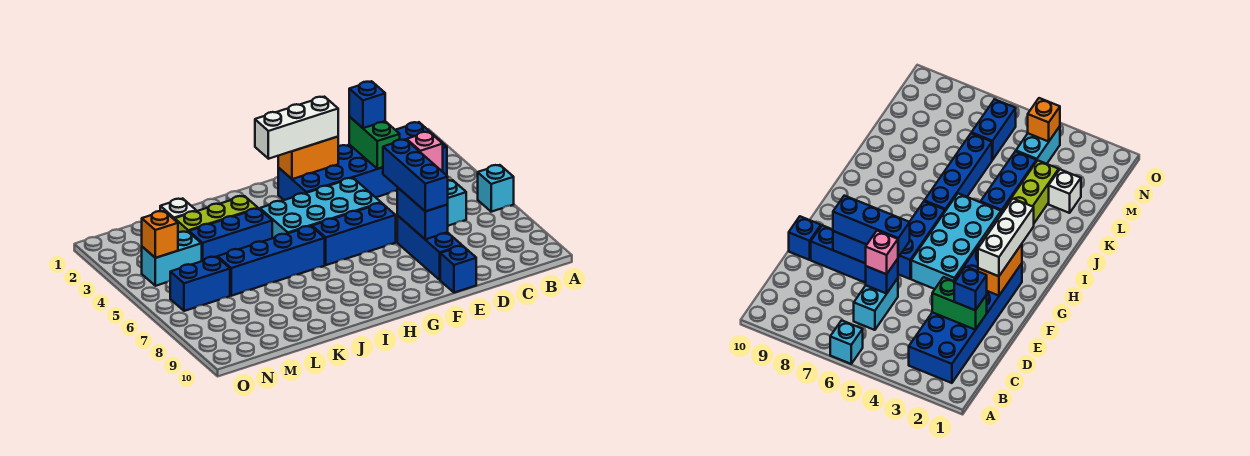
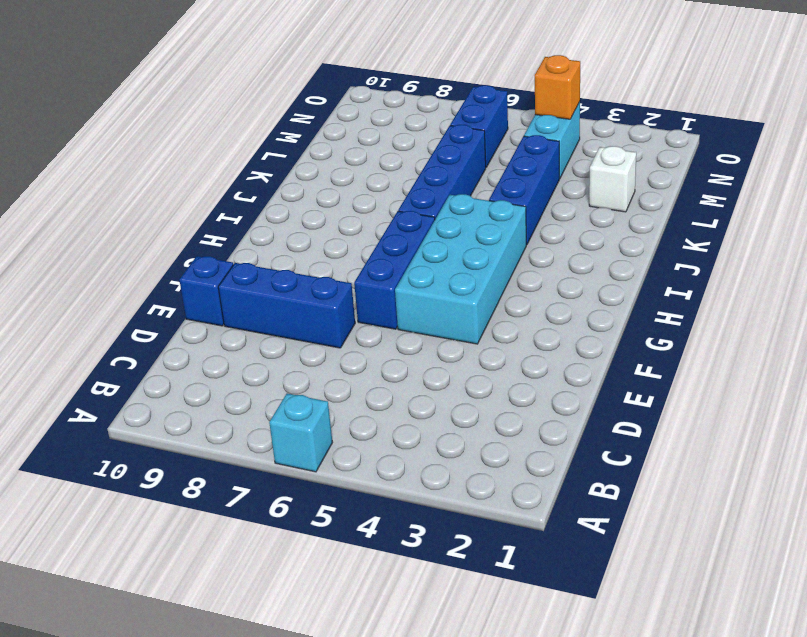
none -> blue brick B2:G3 level 1
none -> cyan brick C6:D6 level 1
none -> lime brick J3:L3 level 1

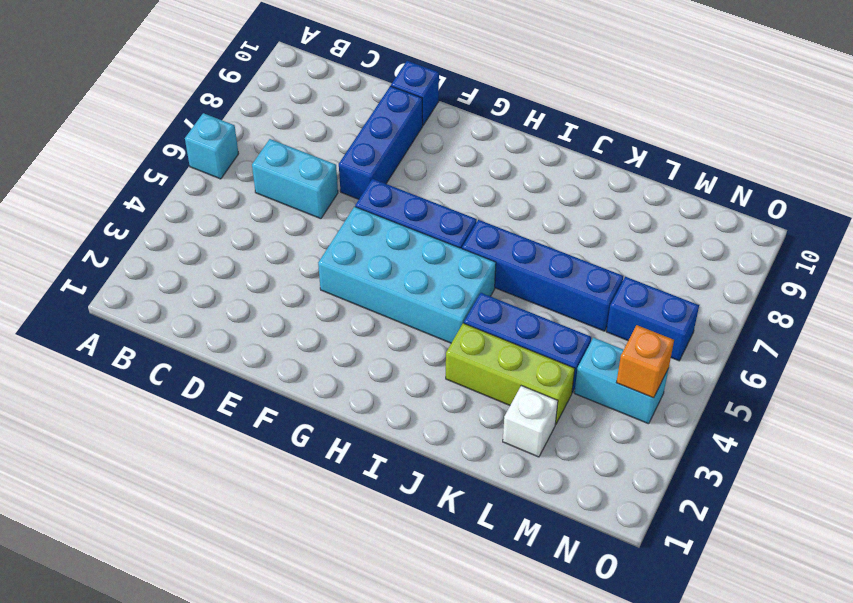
none -> blue brick B2:G3 level 1
none -> green brick D2:D3 level 2
none -> blue brick D6 level 2

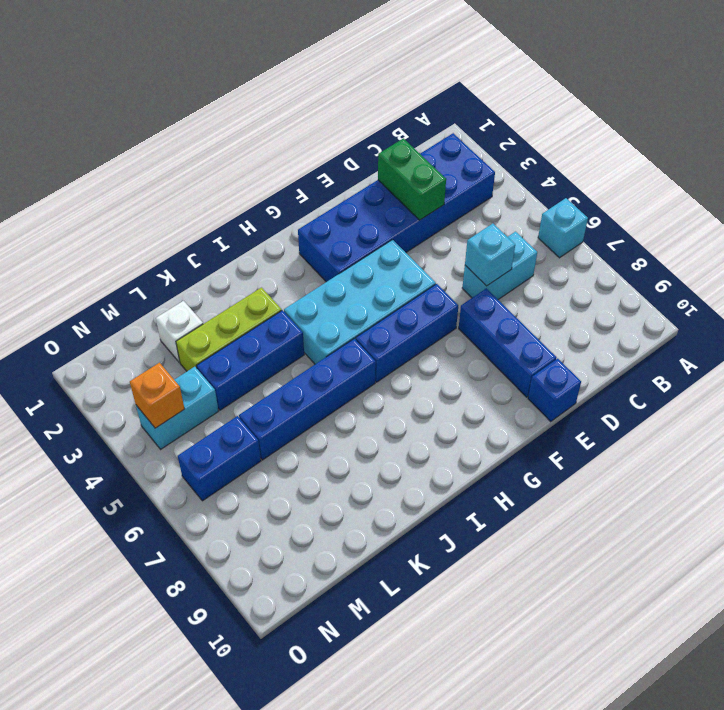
cyan brick D6 level 2 -> blue brick D6 level 2
none -> blue brick E7:E8 level 2
none -> orange brick F2:G2 level 2
none -> blue brick D2 level 3

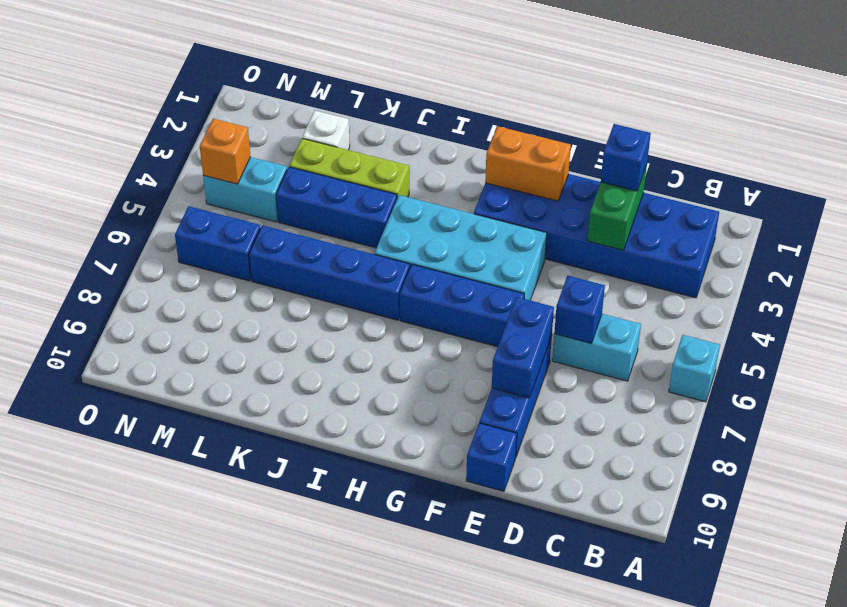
none -> pink brick D6 level 3
none -> blue brick E6:E8 level 3
none -> white brick F2:H2 level 3

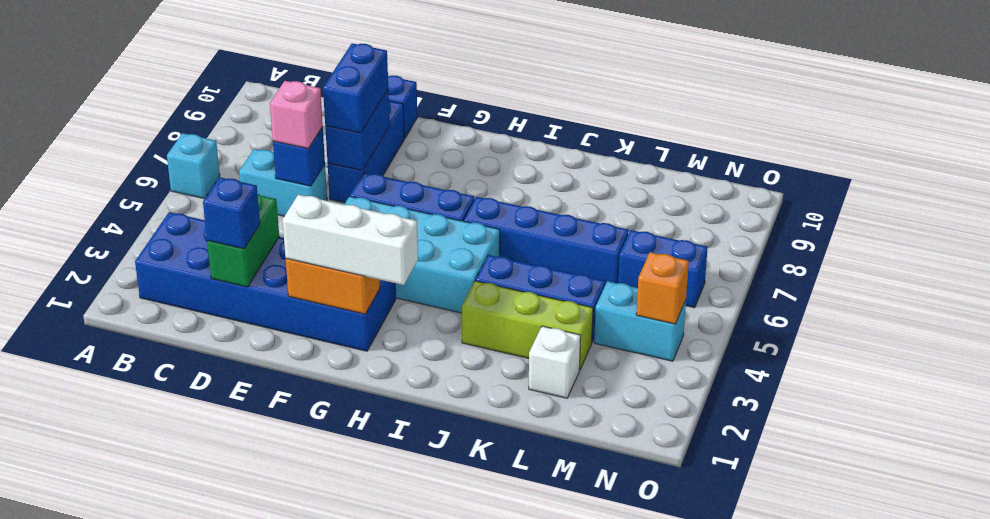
blue brick E7:E8 level 3 -> blue brick E6:E8 level 3

